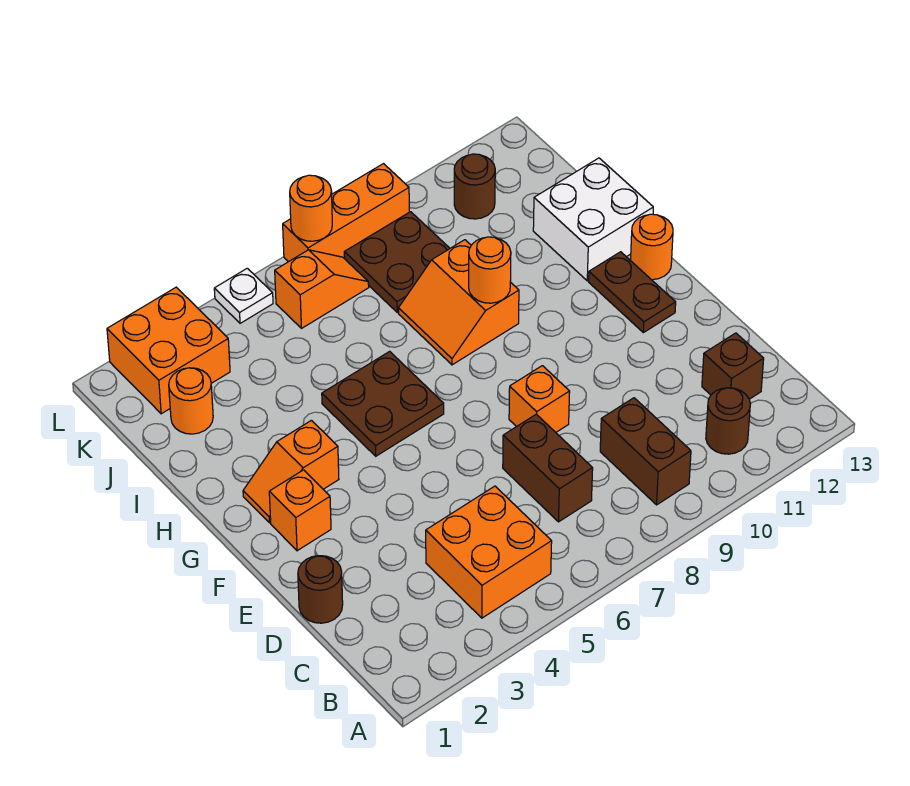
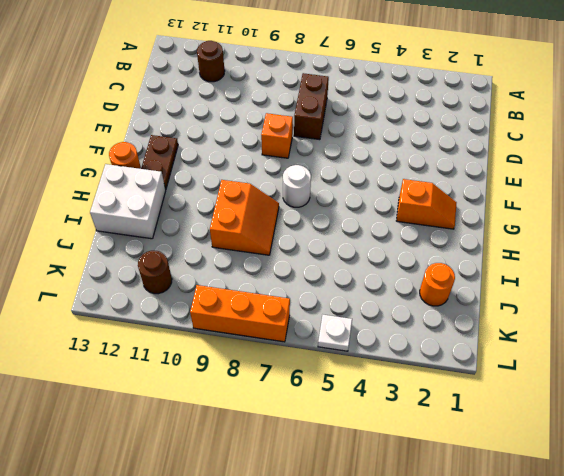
white round brick G7 level 1 -> none
none -> orange brick B4:C5 level 1
none -> brown brick B9:C9 level 1
none -> brown brick C12 level 1

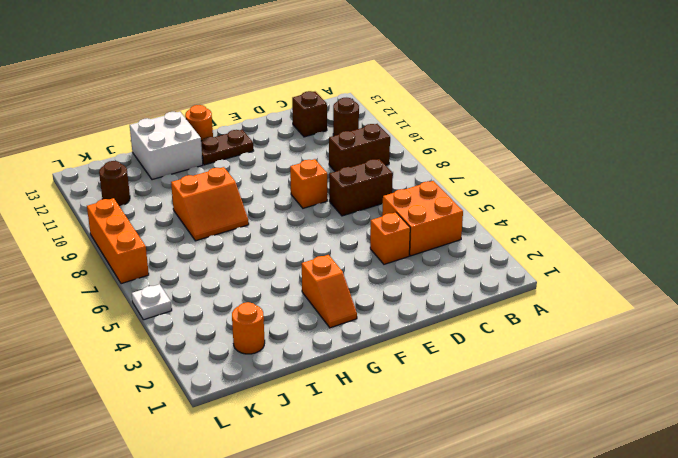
orange brick D4 level 1 -> orange brick F2 level 1
none -> brown round brick D1 level 1
none -> brown plate G5:H6 level 1
none -> brown plate J8:K9 level 1

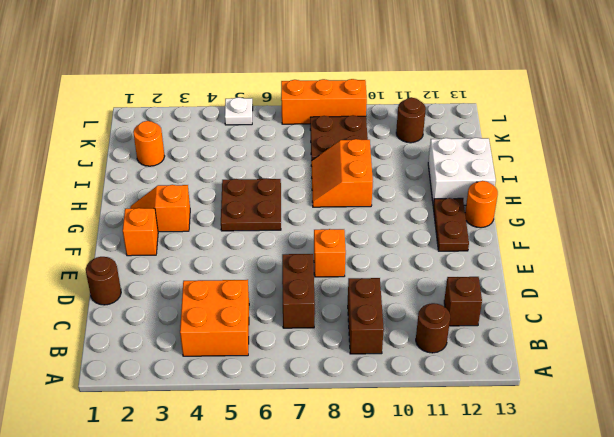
none -> orange brick K2:L3 level 1
none -> orange slope K6:K7 level 1 top 6
none -> orange round brick H9 level 2

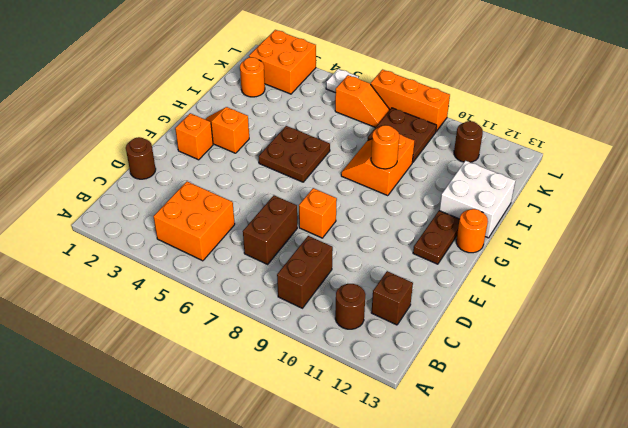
none -> orange round brick L7 level 2

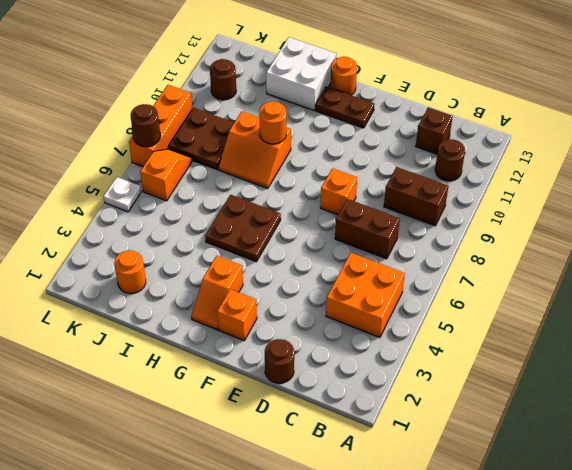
brown round brick L7 level 2 -> orange round brick L7 level 2
none -> orange brick K2:L3 level 1

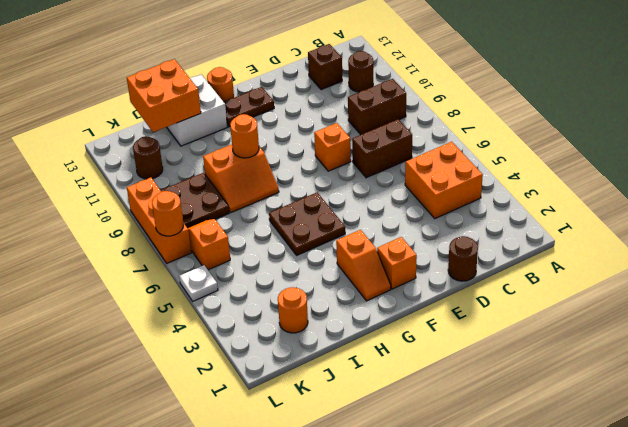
orange brick I12:J13 level 2 -> orange brick K2:L3 level 1

